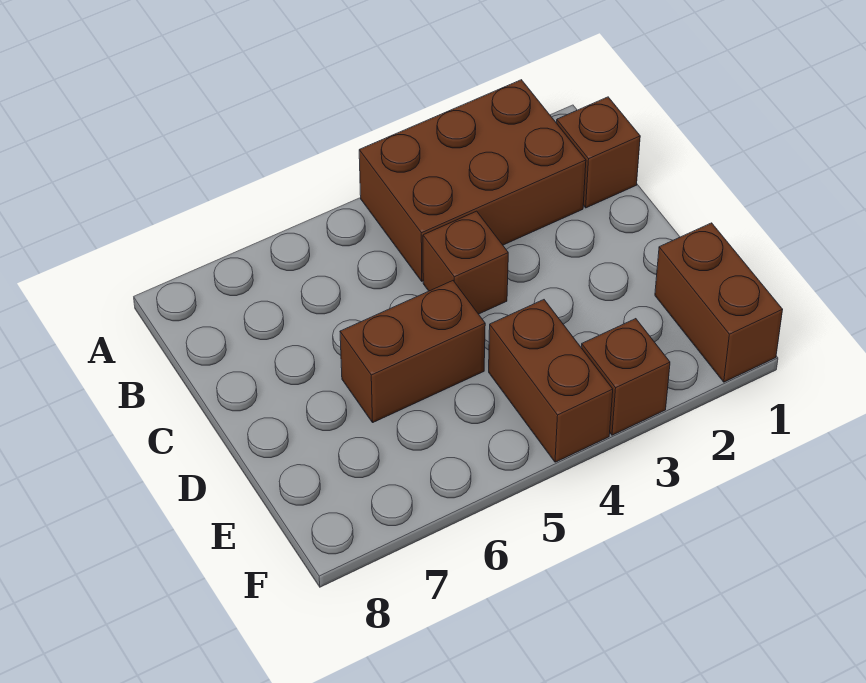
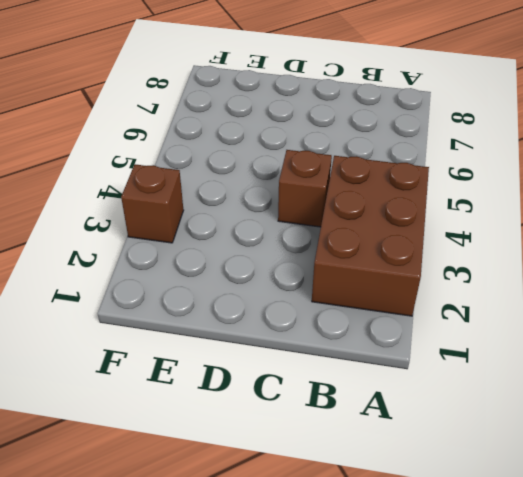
none -> brown brick B1 level 1
none -> brown brick D5:D6 level 1

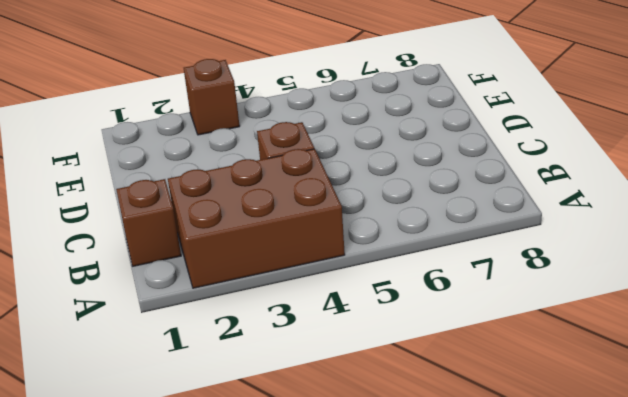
none -> brown brick D5:D6 level 1
none -> brown brick E1:F1 level 1

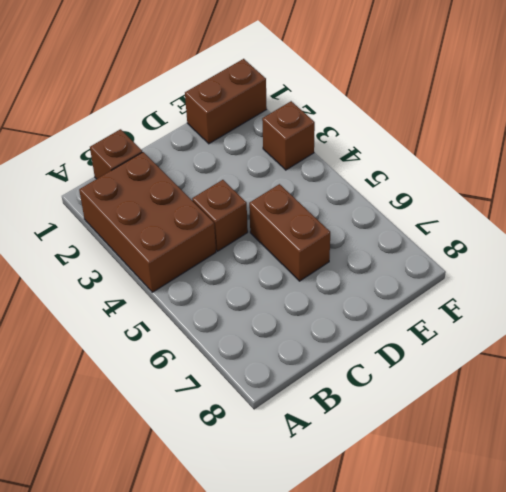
none -> brown brick E4:F4 level 1

